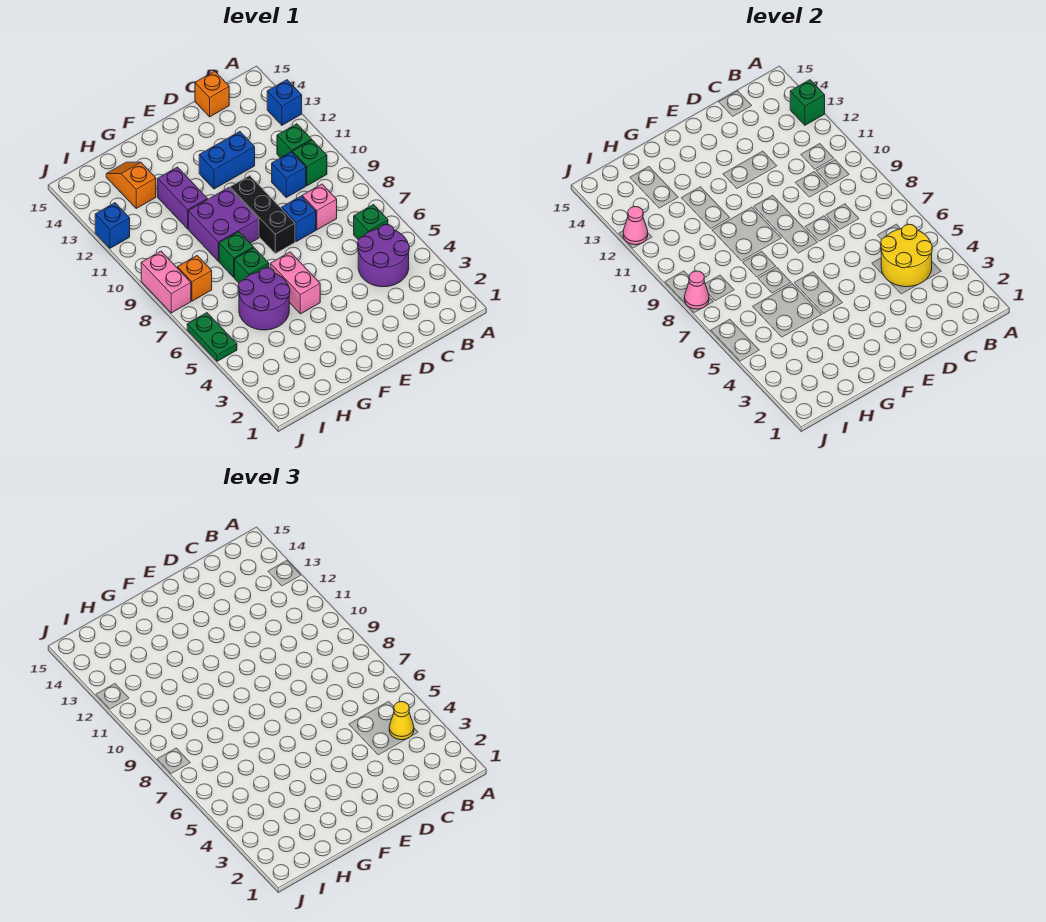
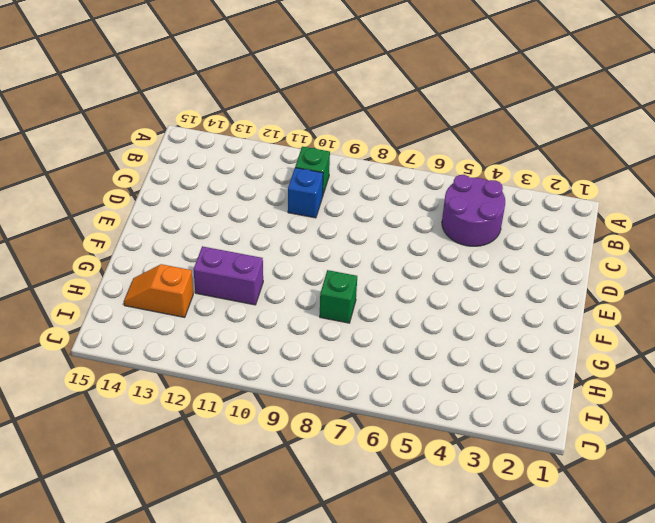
none -> blue brick A13 level 1
none -> green brick B6 level 1
none -> green brick B11 level 1

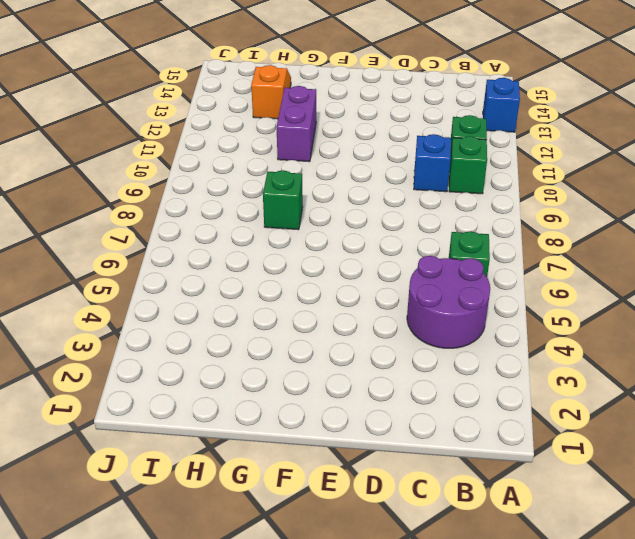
none -> pink brick C8 level 1
none -> orange brick C15 level 1
none -> blue brick D8 level 1

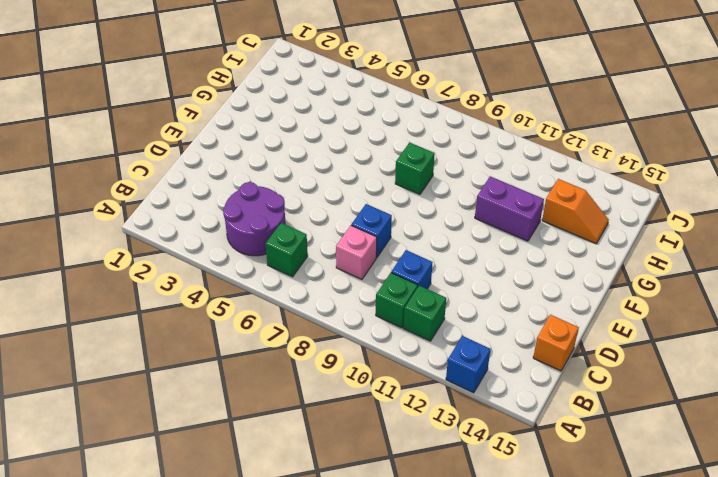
none -> blue brick D12:E12 level 1
none -> black brick E8:E10 level 1
none -> pink brick F5:F6 level 1

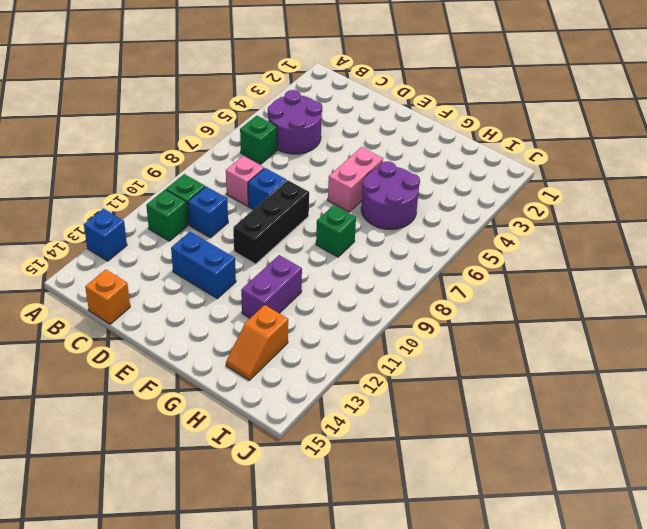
none -> purple brick F9:G10 level 1
none -> green brick G7 level 1
none -> orange brick I8 level 1

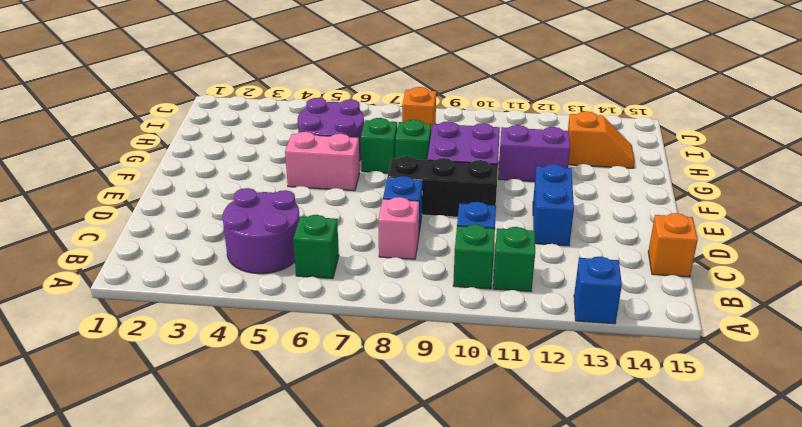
none -> green plate J5:J6 level 1
none -> pink brick J8:J9 level 1
none -> blue brick J12 level 1

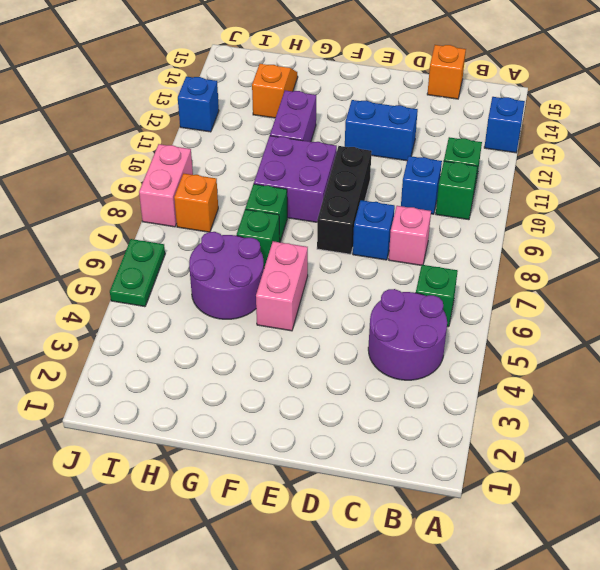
none -> green brick A13 level 2
none -> yellow round brick B4:C5 level 2
none -> pink cone J8 level 2

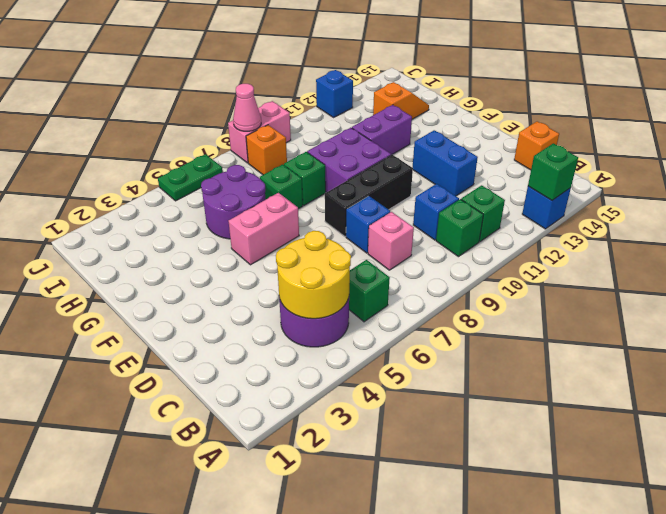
none -> pink cone J12 level 2
none -> yellow cone B4 level 3

